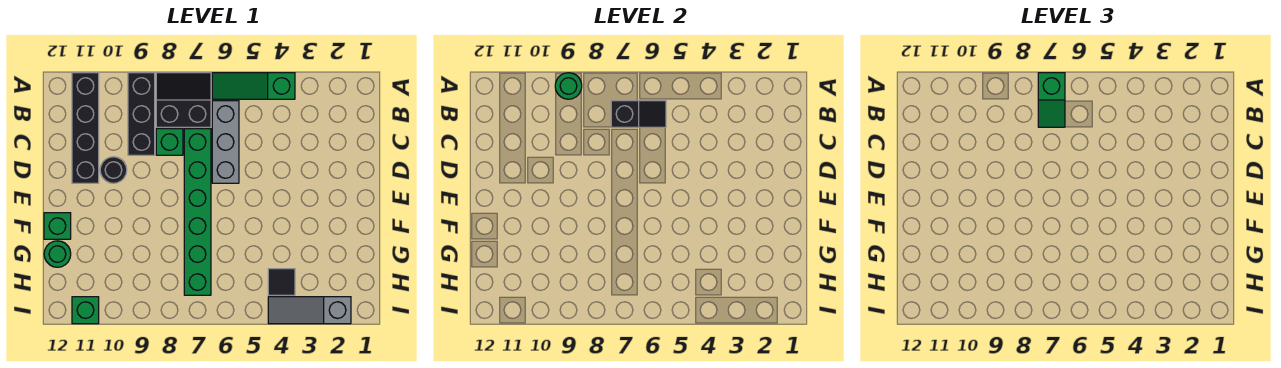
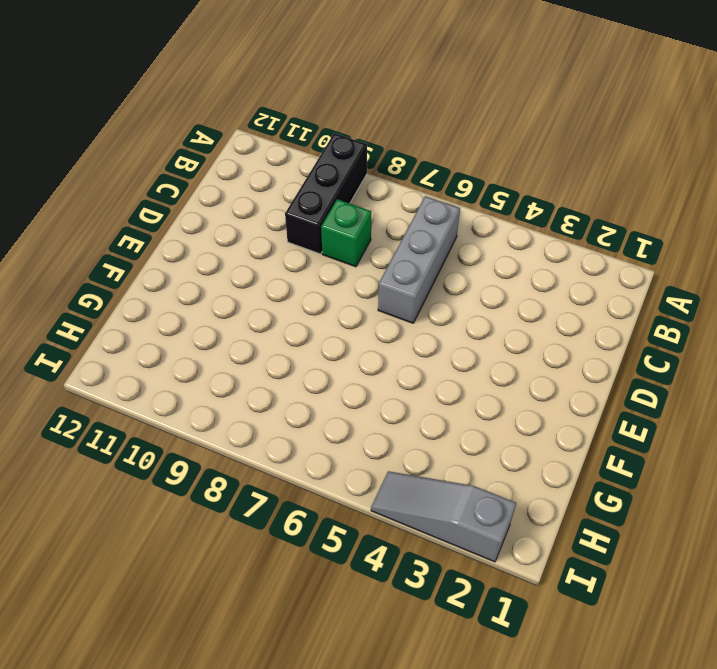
none -> green slope A4:A6 level 1 top 4
none -> black slope A7:B8 level 1 top B
none -> black brick A11:D11 level 1

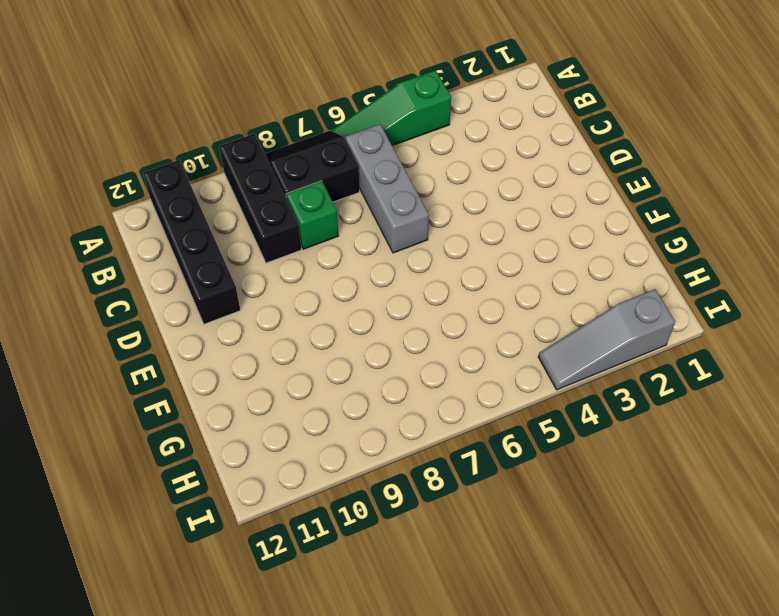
none -> green brick C7:H7 level 1
none -> black round brick D10 level 1
none -> green brick F12 level 1

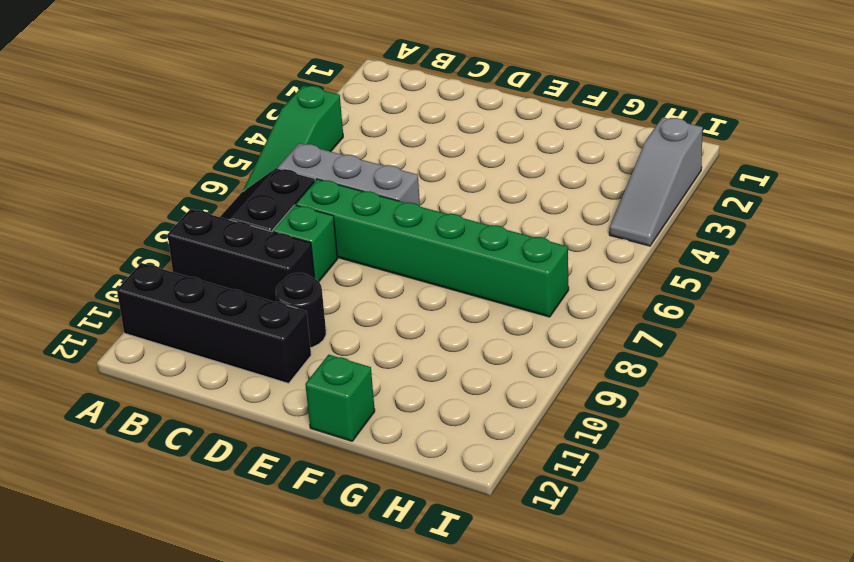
none -> green round brick G12 level 1
none -> black tile H4 level 1
none -> green brick I11 level 1

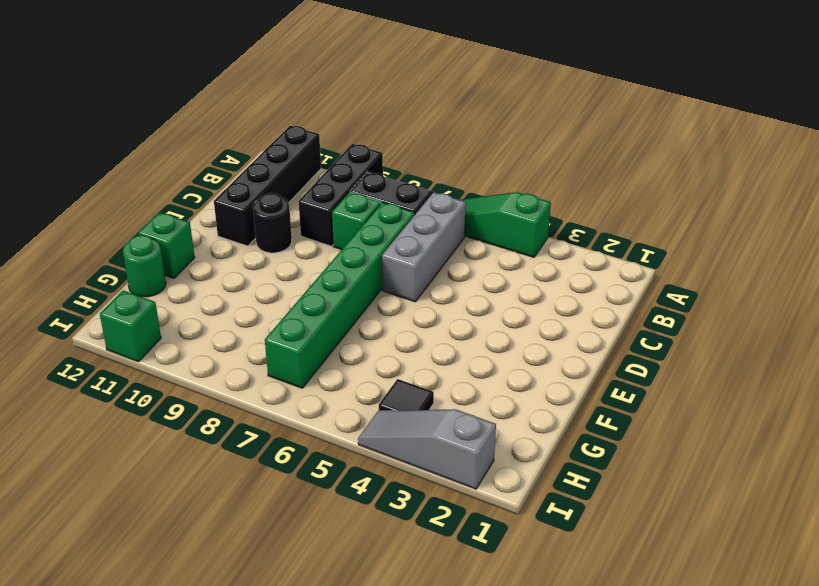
none -> green round brick A9 level 2
none -> black slope B6:B7 level 2 top 7
none -> green slope A7:B7 level 3 top A

